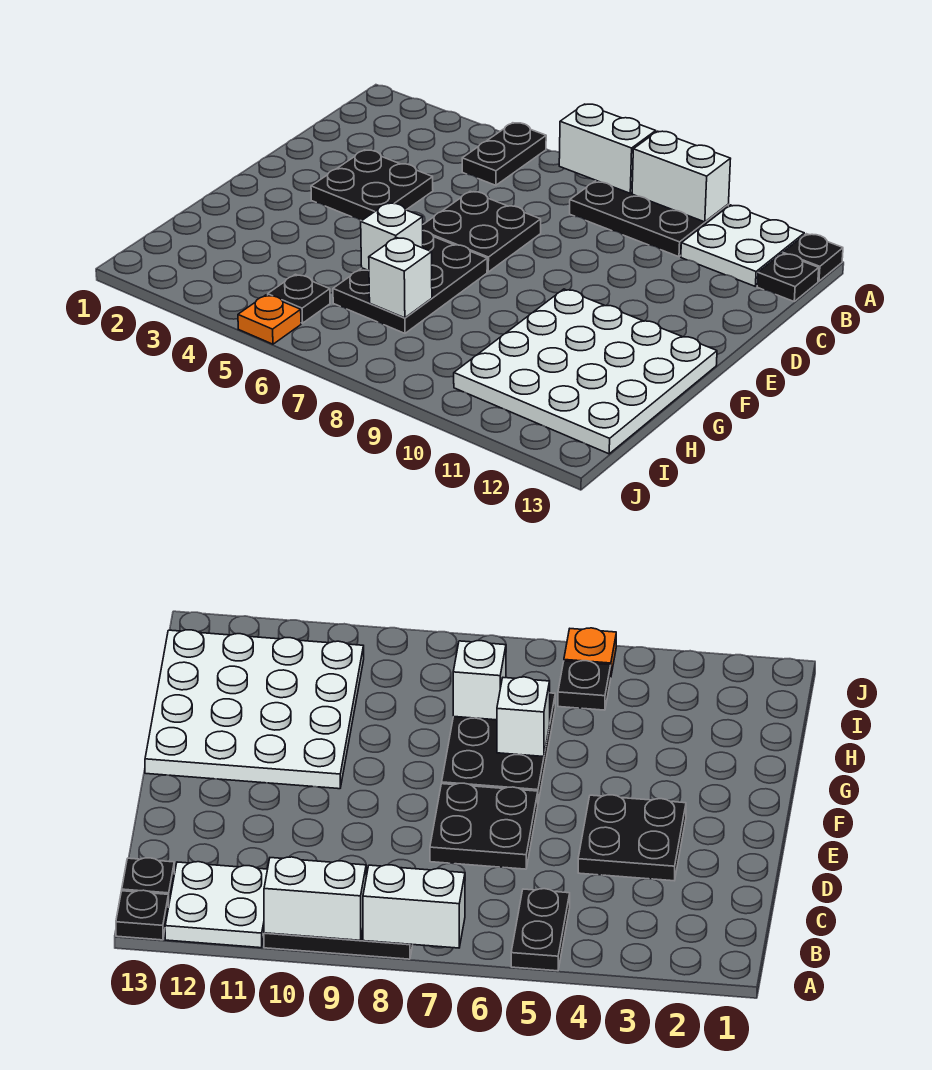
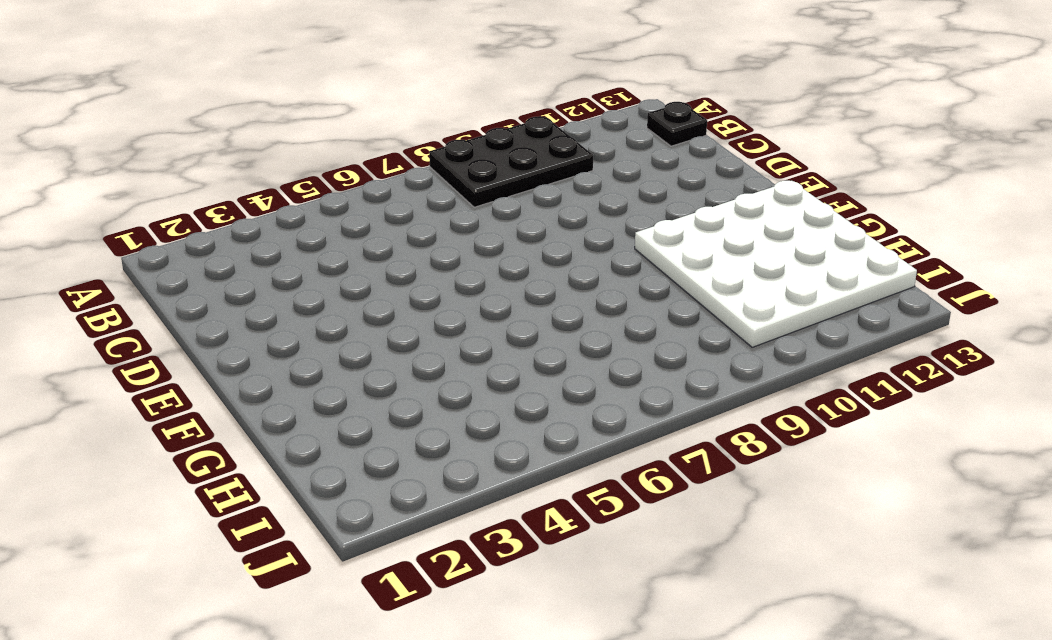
none -> black plate A5:B5 level 1
none -> white plate A11:B12 level 1
none -> black plate A13 level 1

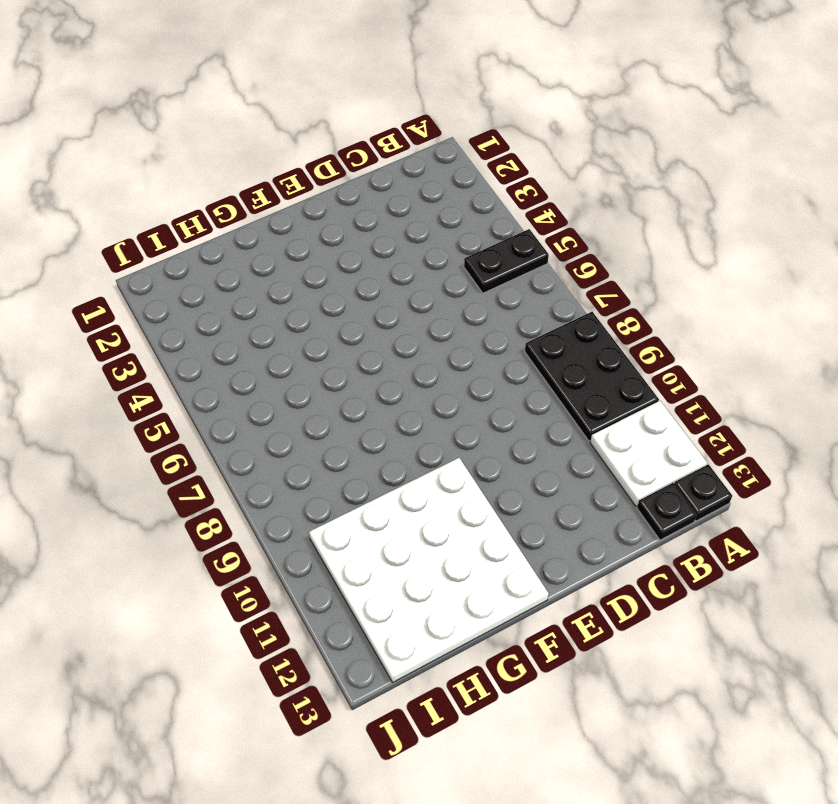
none -> black plate D3:E4 level 1
none -> black plate D6:E7 level 1
none -> black plate F6:H7 level 1

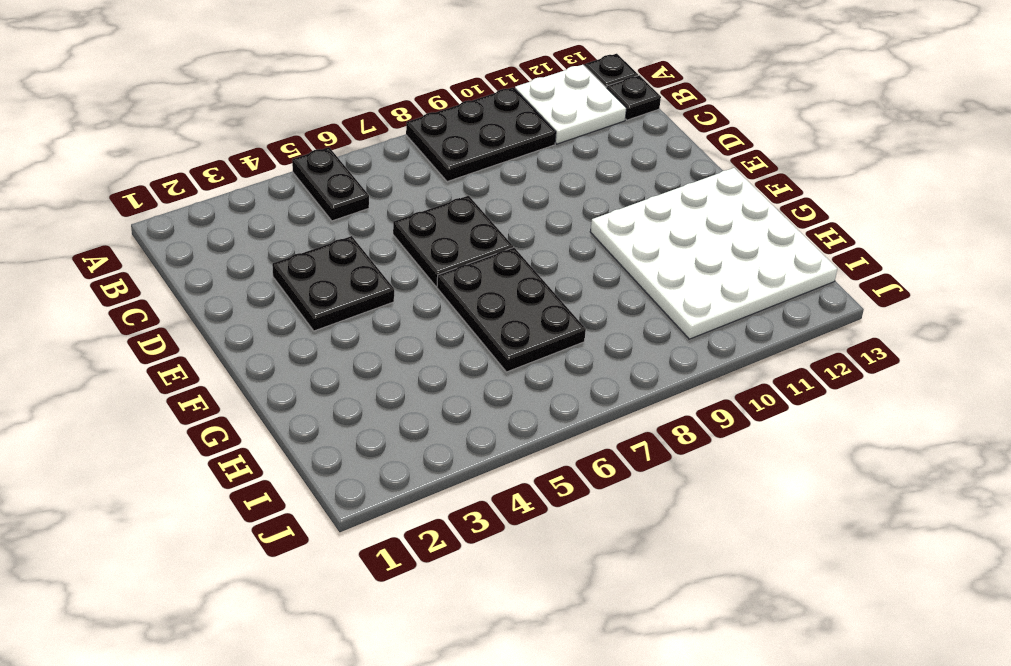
none -> black plate I5 level 1
none -> orange plate J5 level 1
none -> white brick A7:A8 level 2

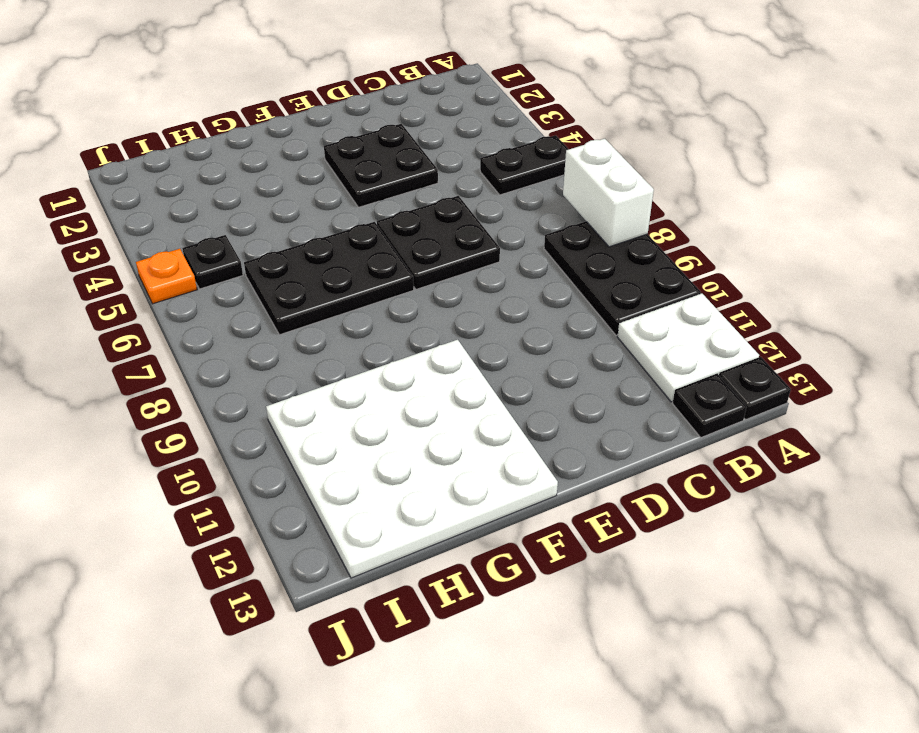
none -> white brick A9:A10 level 2
none -> white brick G6 level 2
none -> white brick H7 level 2

